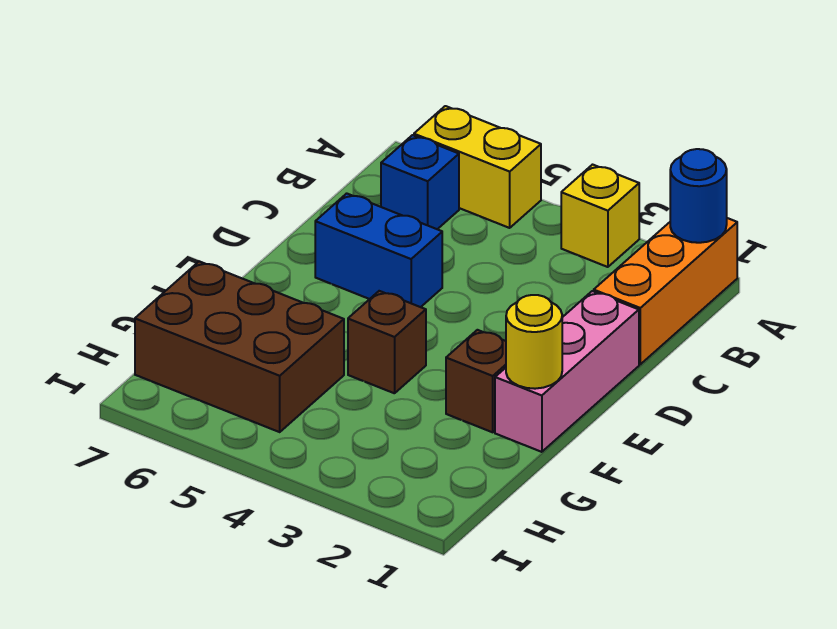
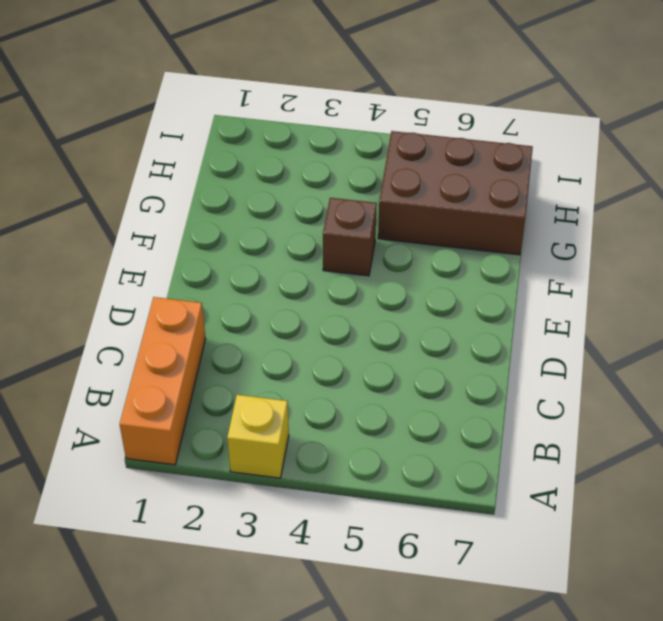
none -> yellow brick A5:A6 level 1
none -> blue brick B6 level 1

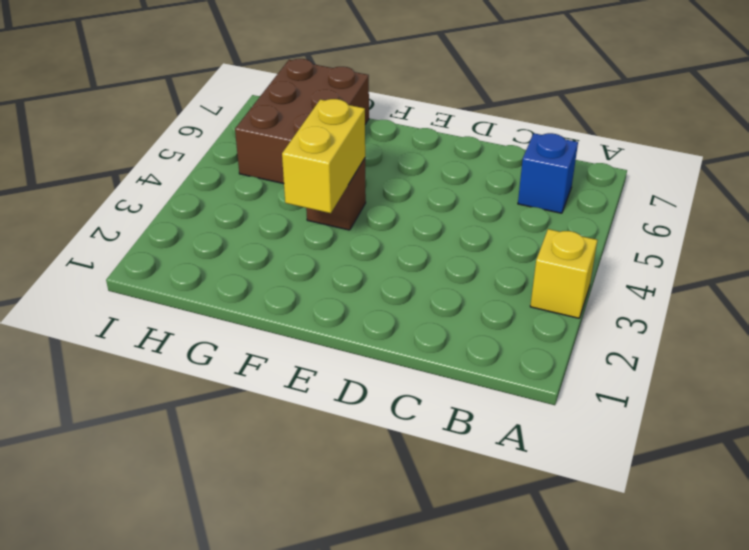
yellow brick F3:F4 level 2 -> yellow brick A5:A6 level 1
none -> orange brick A1:C1 level 1
none -> pink brick D1:F1 level 1

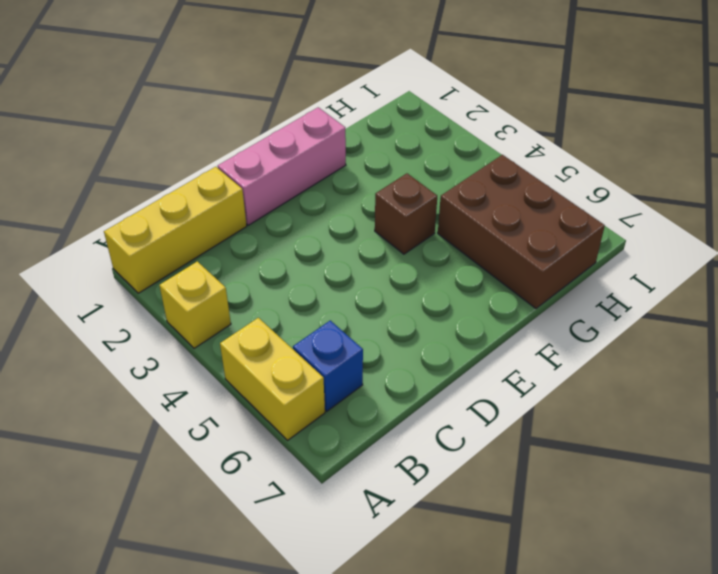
yellow brick A1:C1 level 1 -> orange brick A1:C1 level 1
none -> blue brick D5:D6 level 1
none -> brown brick F2 level 1

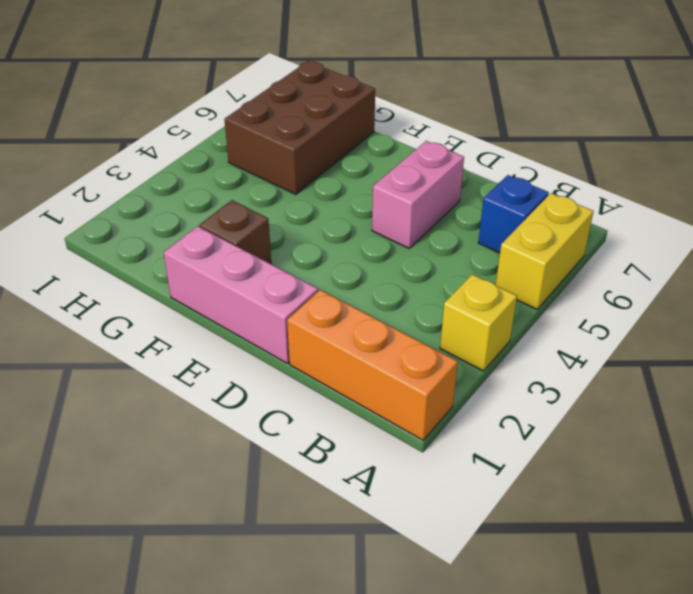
pink brick D5:D6 level 1 -> blue brick D5:D6 level 1
none -> brown brick F4 level 1
none -> blue round brick A1 level 2

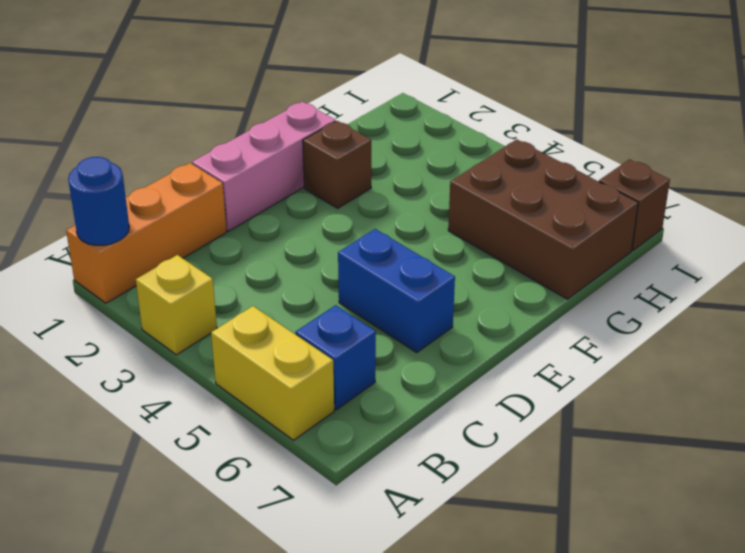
brown brick I7 level 1 -> brown brick F4 level 1
none -> yellow round brick F1 level 2

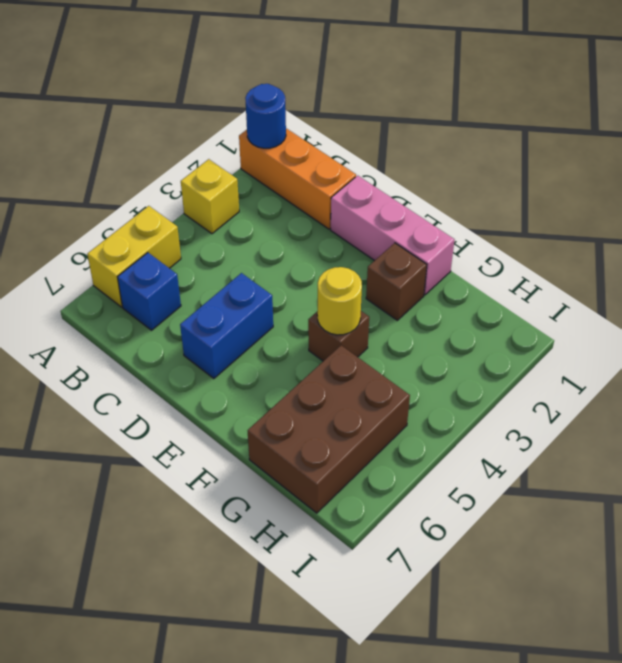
yellow round brick F4 level 2 -> yellow round brick F1 level 2

